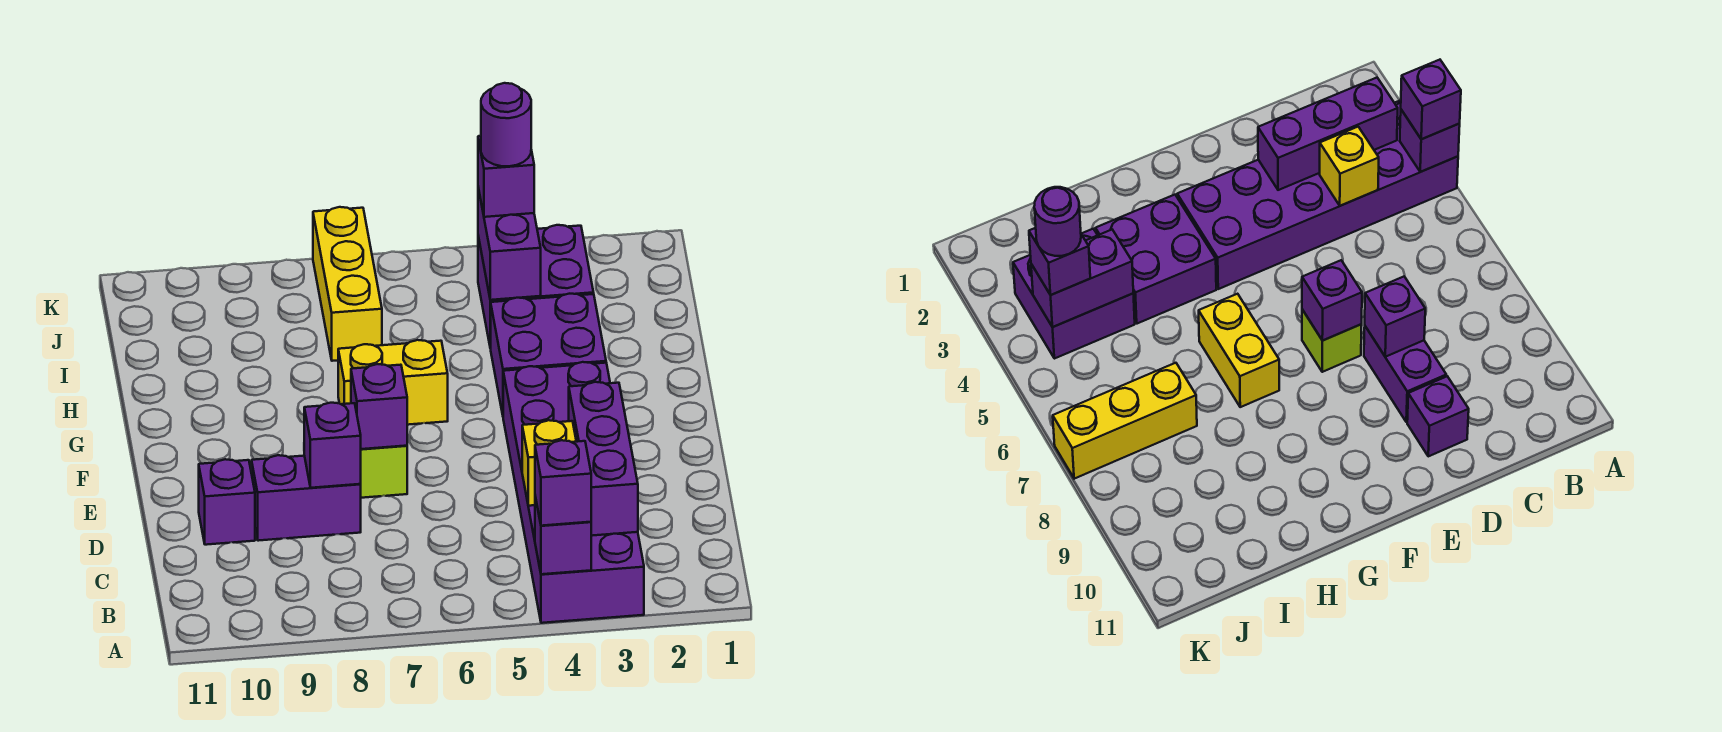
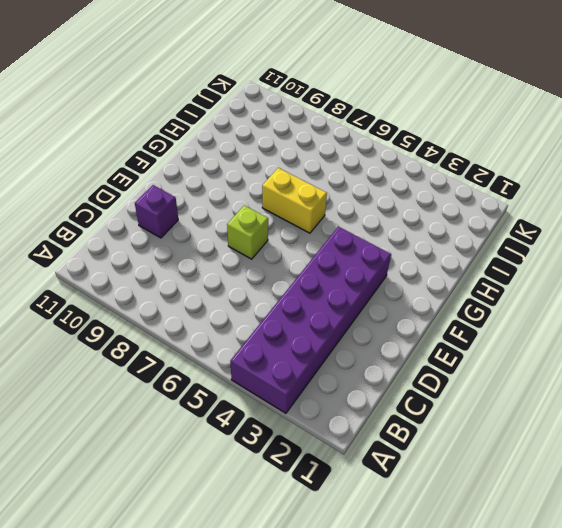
none -> purple brick D8:D9 level 1
none -> purple brick G3:H4 level 1
none -> purple brick I3:J4 level 1

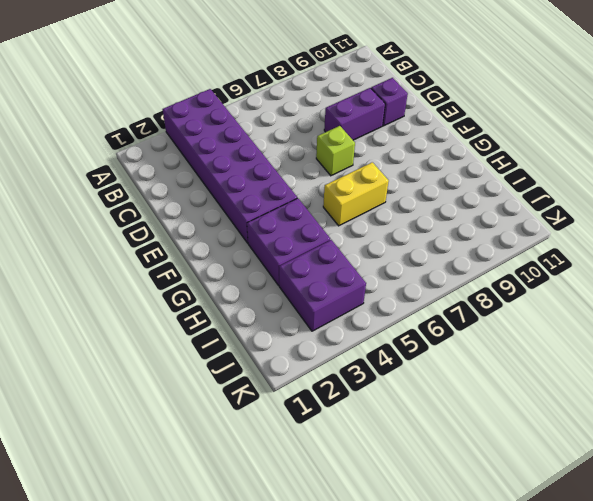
none -> yellow brick I7:K7 level 1
none -> purple brick A4 level 2
none -> purple brick B3:D3 level 2

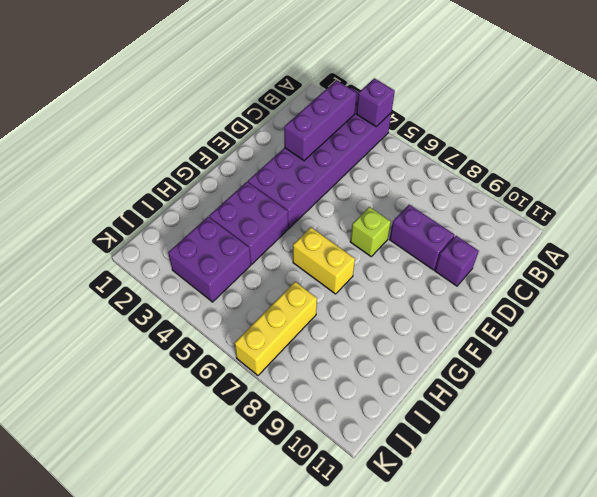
none -> yellow brick C4 level 2
none -> purple brick D8 level 2
none -> purple brick E7 level 2

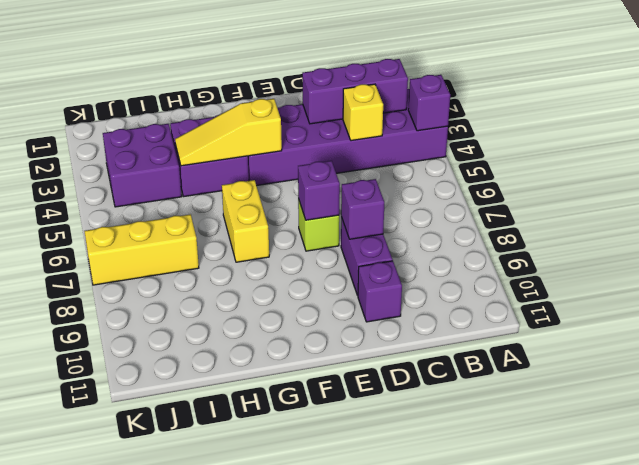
yellow slope F4:H4 level 2 top F -> none
none -> purple brick I4:J4 level 2
none -> purple brick A4 level 3
none -> purple brick J4 level 3

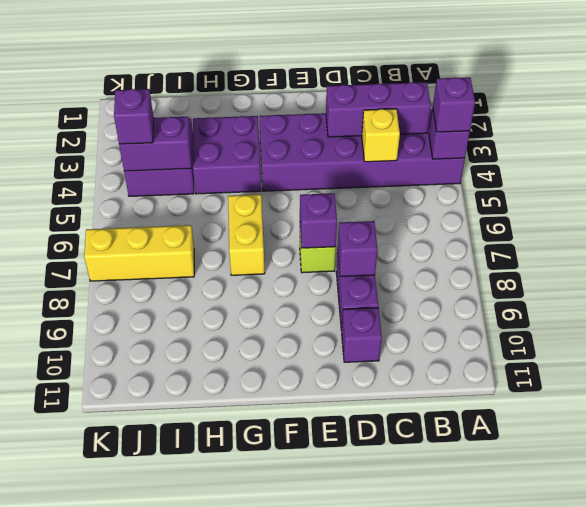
none -> purple round brick J4 level 4

